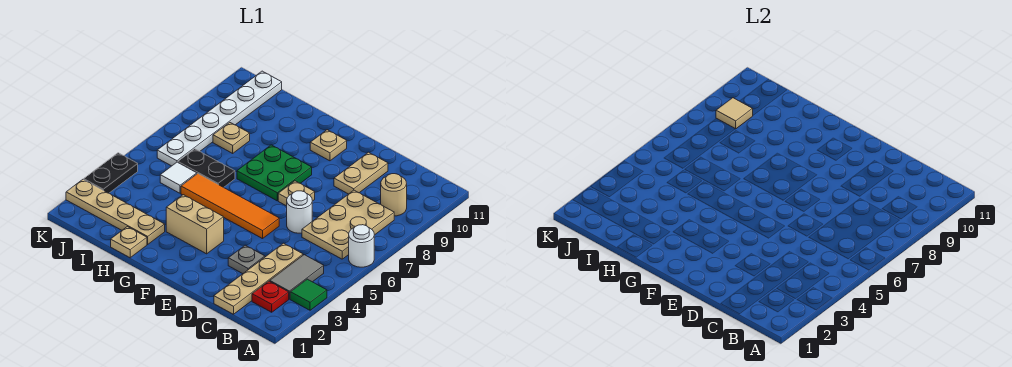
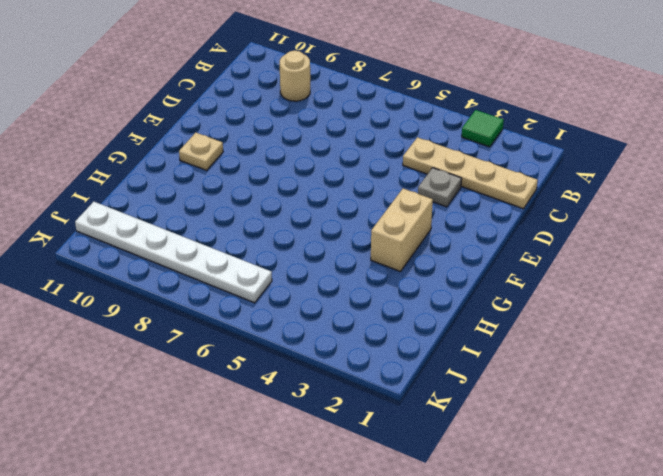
none -> white round brick A6 level 1
none -> red plate B2 level 1
none -> grey tile B3:B4 level 1

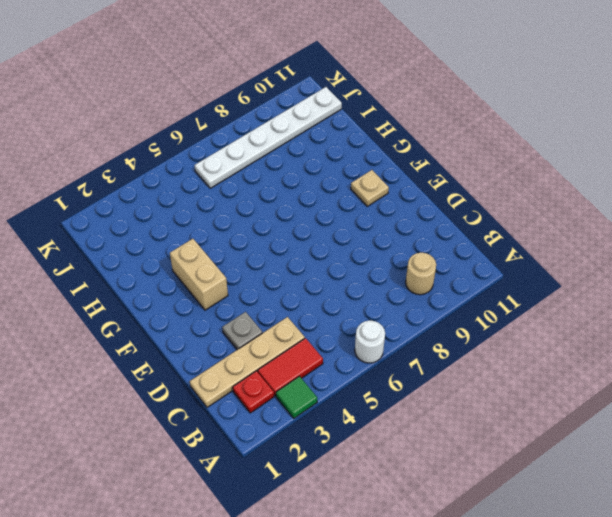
red tile B3:B4 level 1 -> grey tile B3:B4 level 1
none -> tan plate B6:C8 level 1
none -> white round brick D6 level 1
none -> tan plate D9:D10 level 1

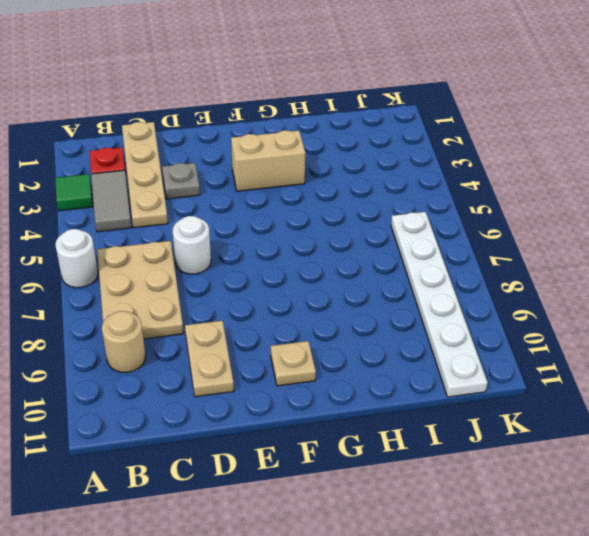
none -> orange tile E5:H5 level 1
none -> tan plate E7 level 1
none -> green plate F7:G8 level 1

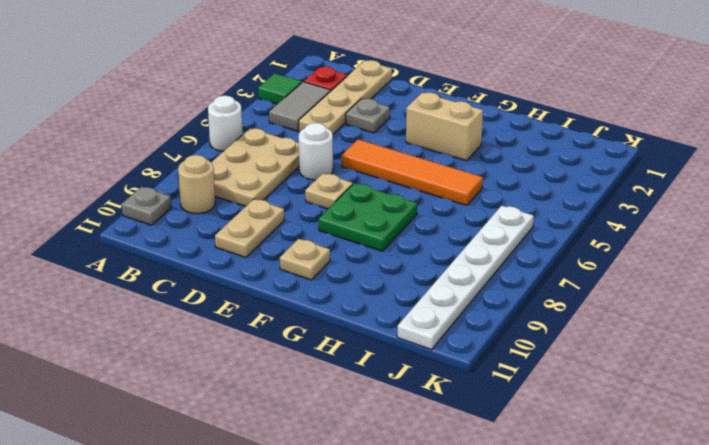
grey plate A10 level 1 -> none
none -> tan plate H1 level 1
none -> tan plate H2:K2 level 1
none -> black plate H6:I6 level 1

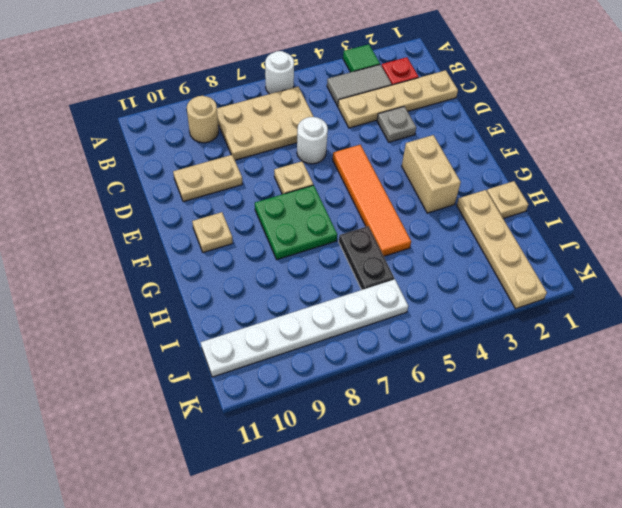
none -> white tile I5 level 1
none -> tan plate I8 level 1
none -> black plate K3:K4 level 1

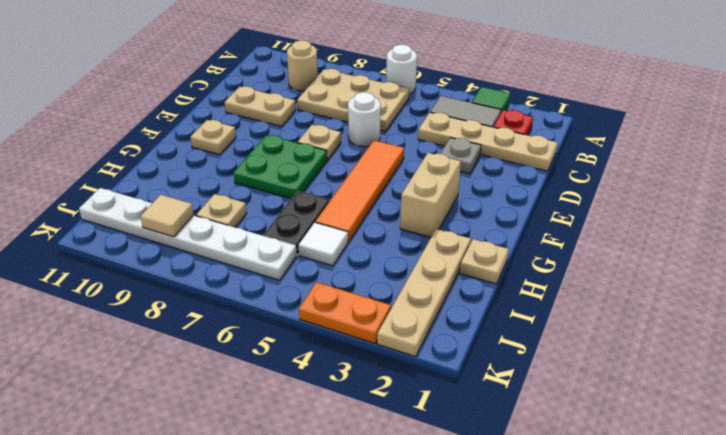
orange plate K3:K4 level 1 -> black plate K3:K4 level 1

